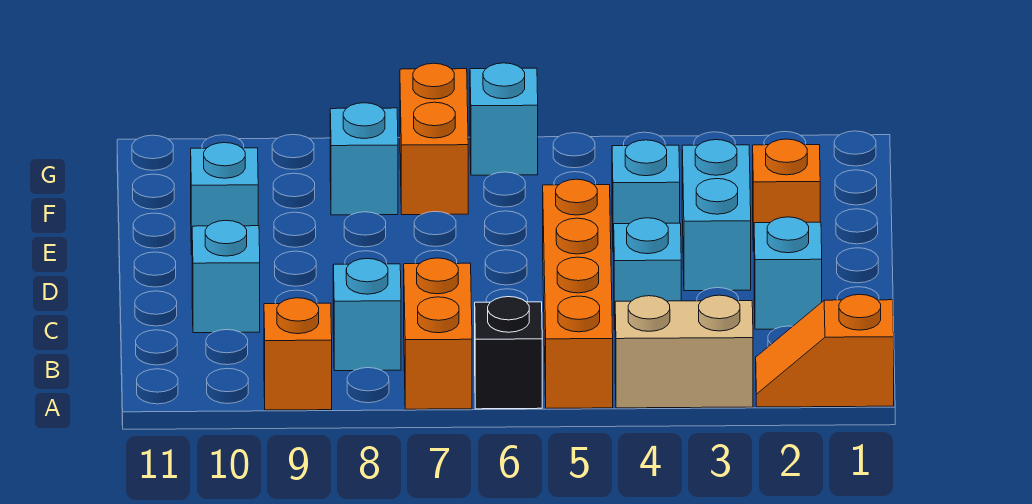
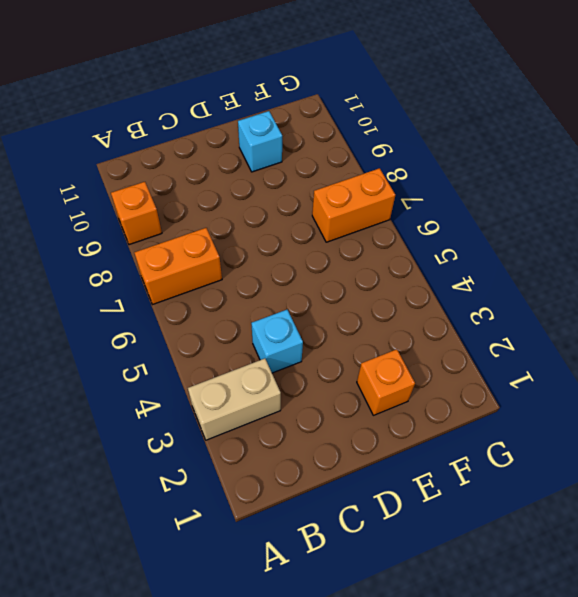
tan brick A3:B3 level 1 -> tan brick A3:A4 level 1
none -> orange slope A1:A2 level 1 top 1
none -> orange brick A5:D5 level 1
none -> black brick A6 level 1

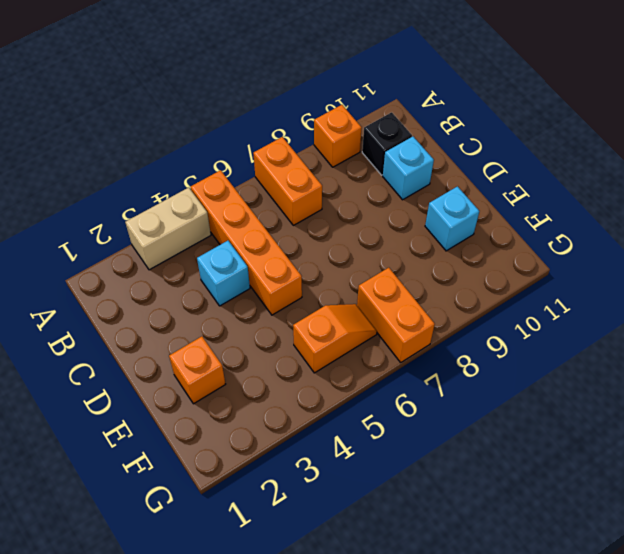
black brick B10 level 1 -> black brick A6 level 1
orange slope F5:F6 level 1 top 5 -> orange slope A1:A2 level 1 top 1
none -> cyan brick B8 level 1
none -> cyan brick C2 level 1
none -> cyan brick D3:E3 level 1

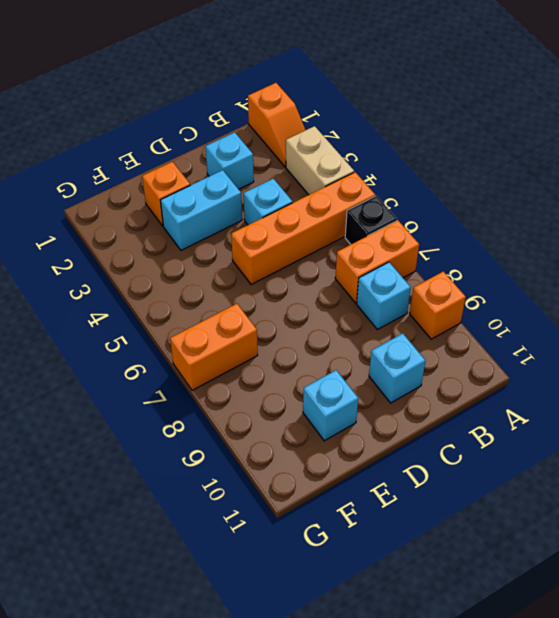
none -> cyan brick E4 level 1
none -> cyan brick F8 level 1
none -> cyan brick G6 level 1

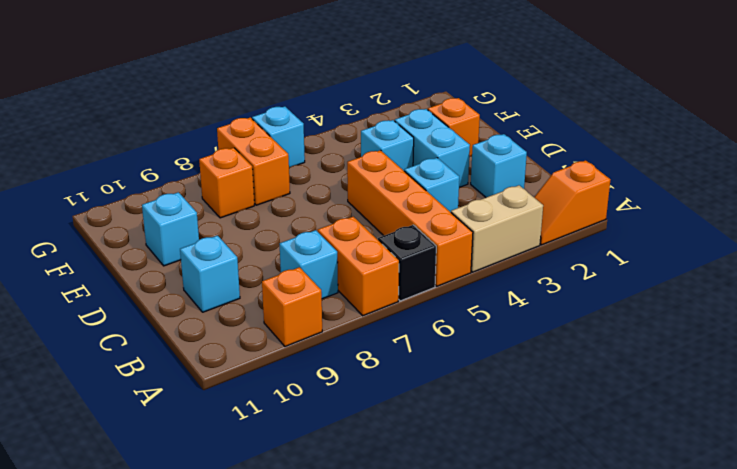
orange brick F8 level 1 -> cyan brick F8 level 1

